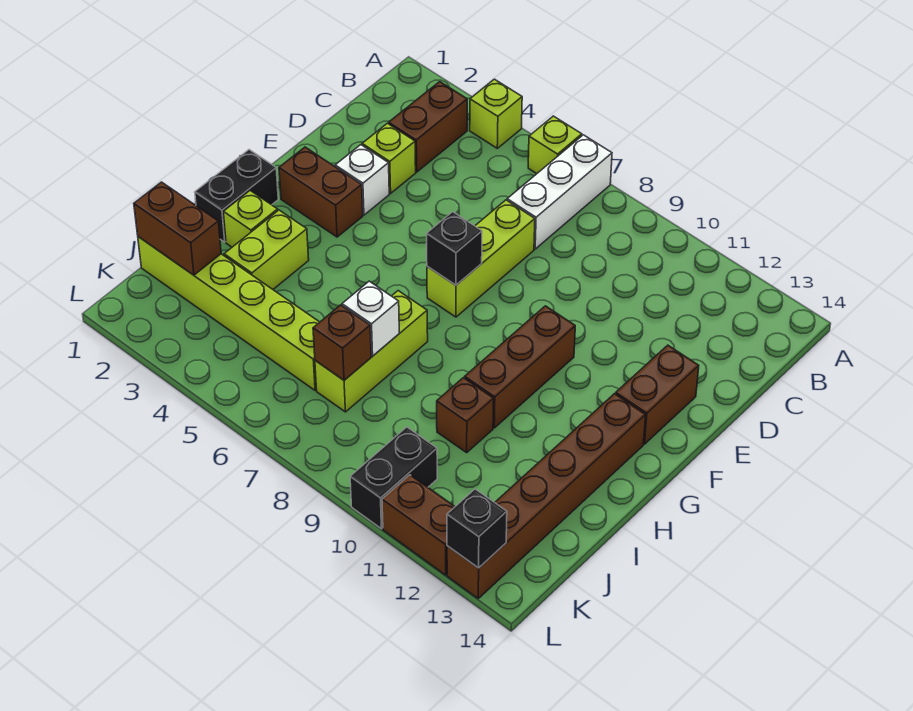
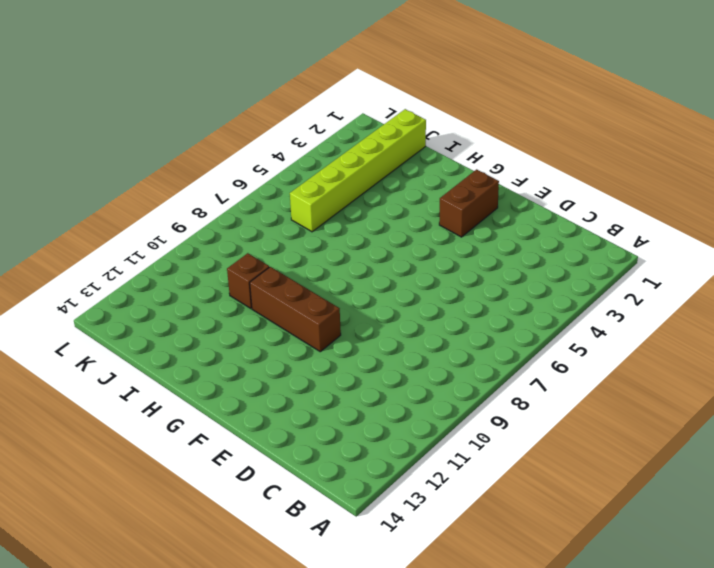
none -> lime brick A4 level 1
none -> lime brick A6 level 1
none -> white brick A7:C7 level 1

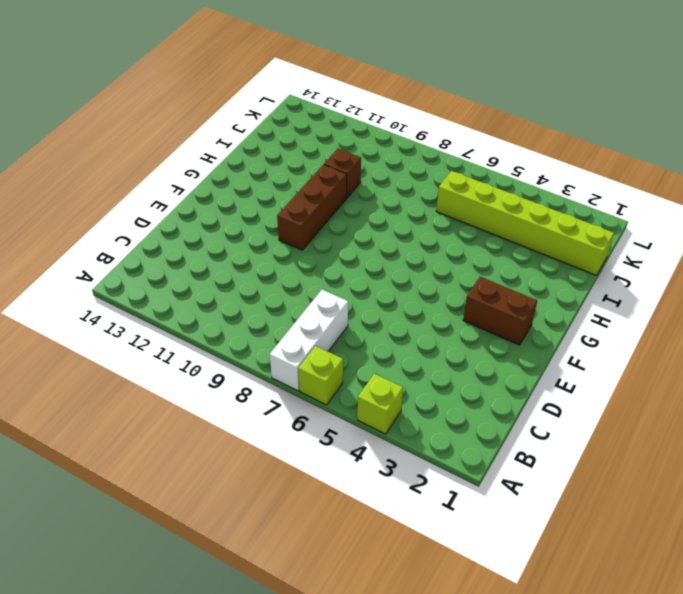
none -> brown brick B3:C3 level 1
none -> lime brick D3 level 1
none -> lime brick D7:F7 level 1

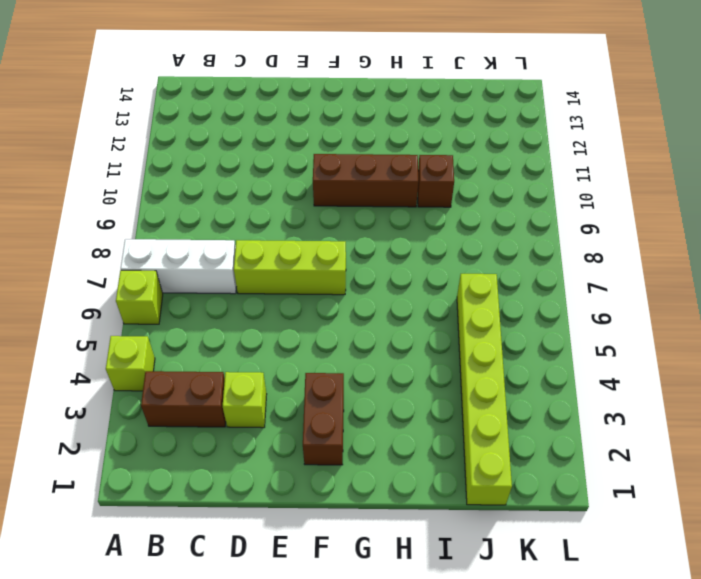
none -> white brick E3 level 1
none -> brown brick E13:F13 level 1
none -> black brick G1:H1 level 1

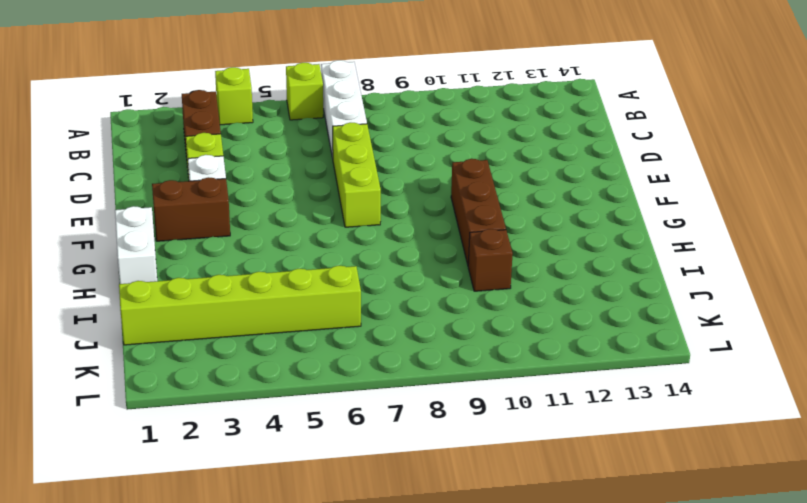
white brick G1:H1 level 1 -> black brick G1:H1 level 1
none -> brown brick E13:F13 level 1
none -> brown brick G13:L13 level 1
none -> lime brick H2 level 1

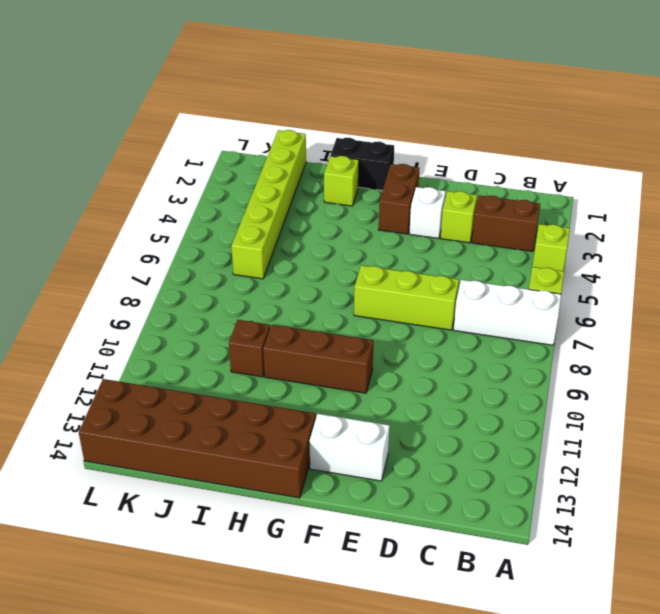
white brick E13:F13 level 1 -> brown brick E13:F13 level 1
brown brick G13:L14 level 1 -> brown brick G13:L13 level 1
none -> lime brick H3:I3 level 1
none -> lime brick H7:J7 level 1
none -> black brick K10:L10 level 1

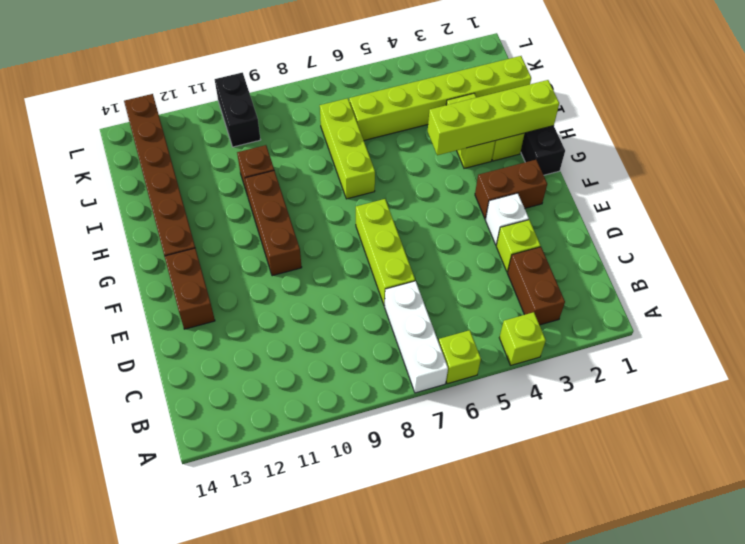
lime brick H1:H4 level 2 -> none
none -> brown brick L11:L12 level 1
none -> black brick F7 level 2
none -> white brick I7 level 2

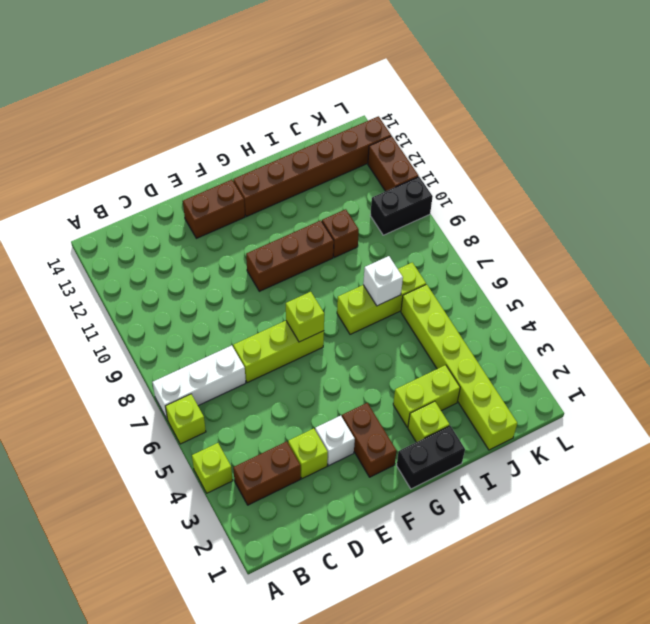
lime brick F7 level 2 -> black brick F7 level 2
none -> brown brick J1:J2 level 2
none -> brown brick J7 level 2
none -> black brick L13 level 2

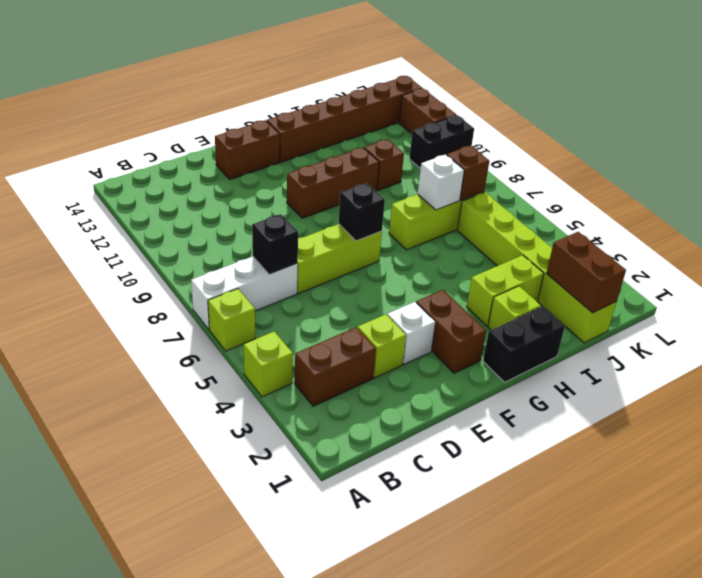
black brick C7 level 2 -> black brick L13 level 2

